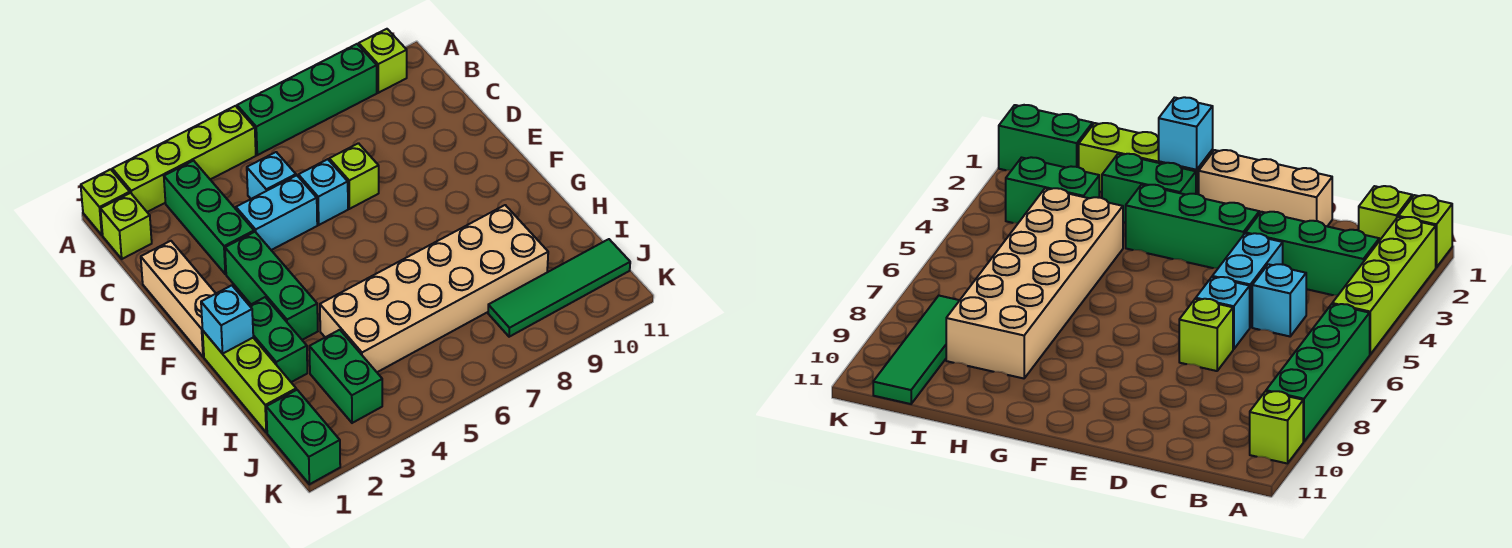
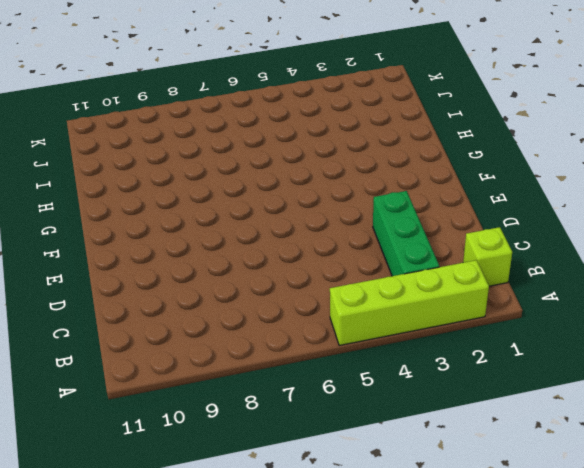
none -> lime brick A1 level 1
none -> green brick A6:A9 level 1
none -> lime brick A10 level 1

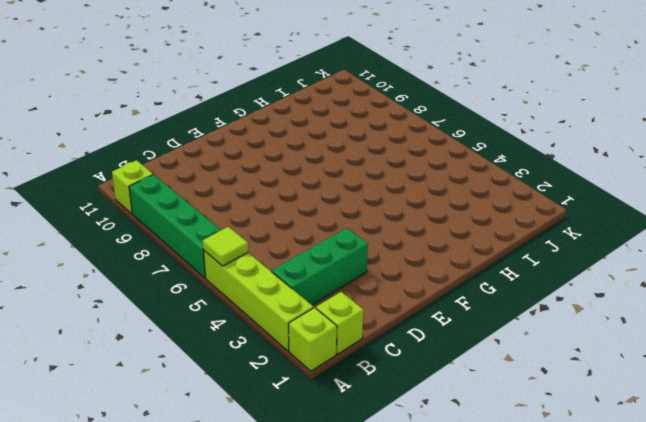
lime tile A5 level 2 -> none
none -> cyan brick C5 level 1
none -> tan brick D1:F1 level 1
none -> cyan brick D4:D5 level 1

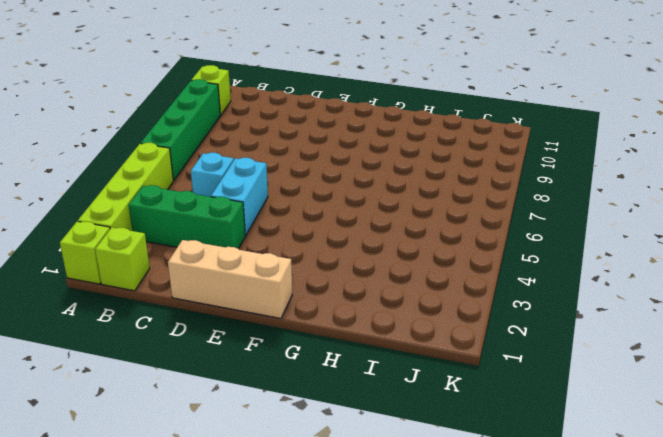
none -> cyan brick D6 level 1
none -> lime brick D7 level 1
none -> green brick E3:G3 level 1

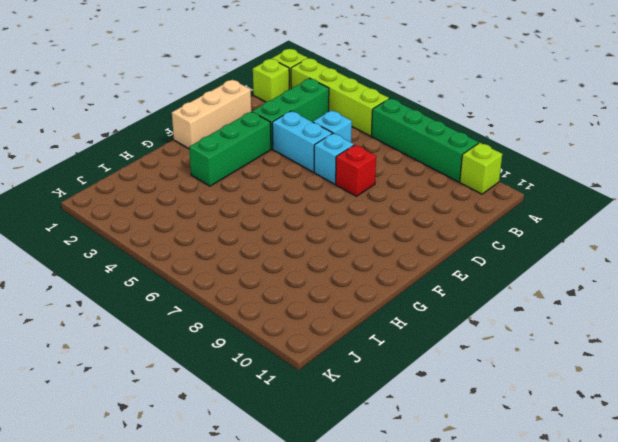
red brick D7 level 1 -> lime brick D7 level 1
none -> lime brick G1:I1 level 1
none -> green brick G2:H2 level 1
none -> tan brick H4:I9 level 1

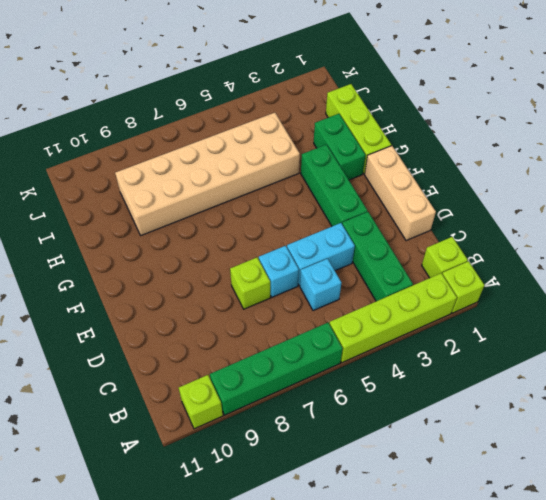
none -> green brick I3:J3 level 1
none -> green brick J1:K1 level 1
none -> green tile J8:J11 level 1

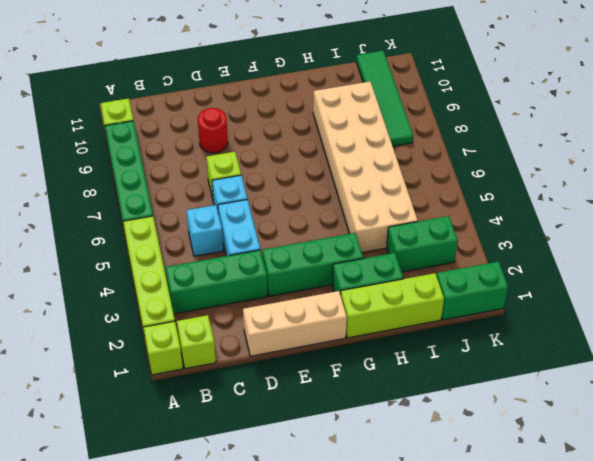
red round brick D9 level 1 -> none
none -> cyan brick G1 level 2

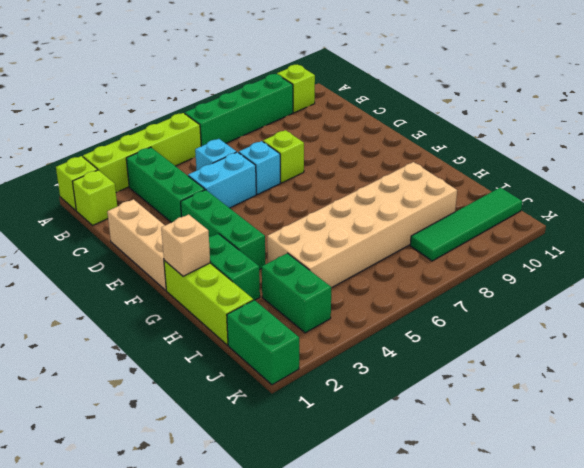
tan brick G1 level 2 -> cyan brick G1 level 2

